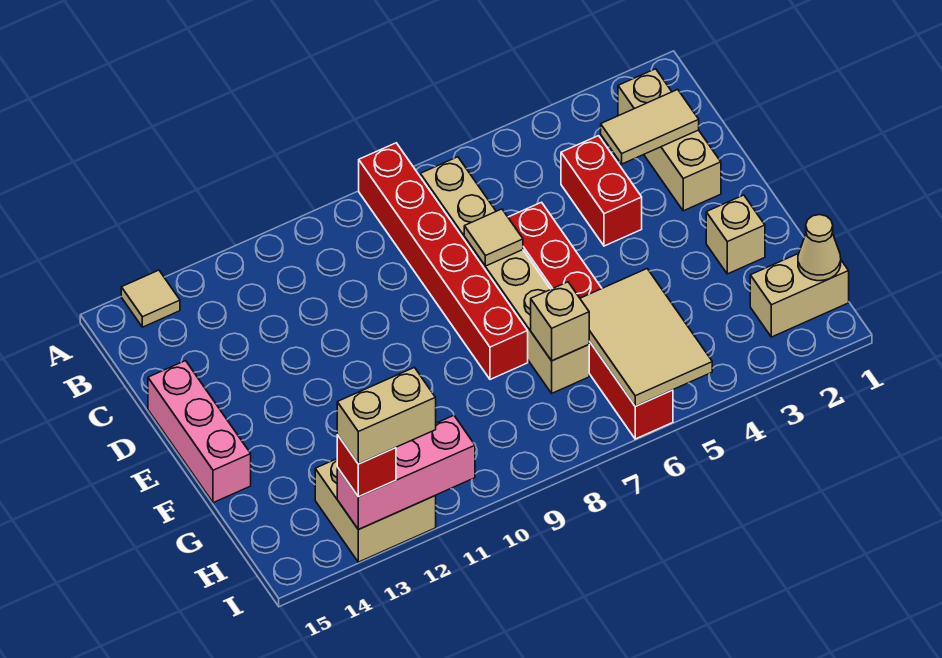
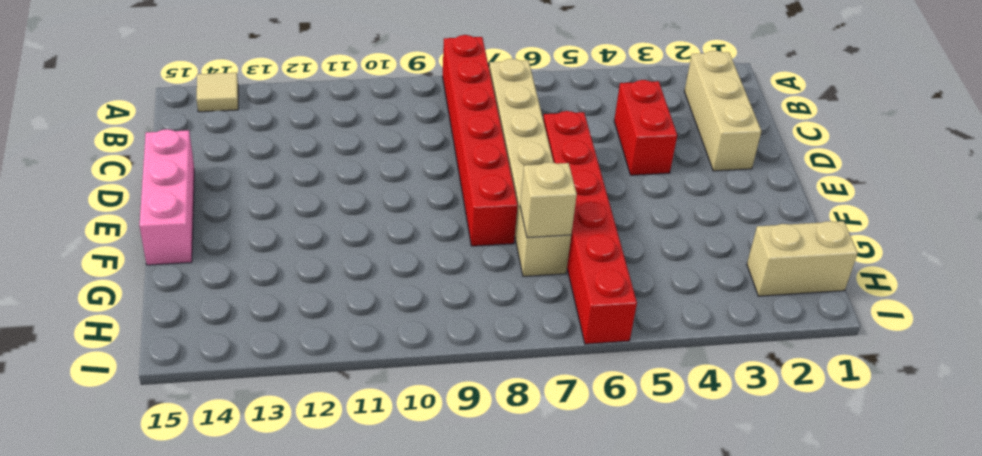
none -> tan brick F2 level 1
none -> tan brick H12:I13 level 1
none -> tan tile C2:C3 level 2

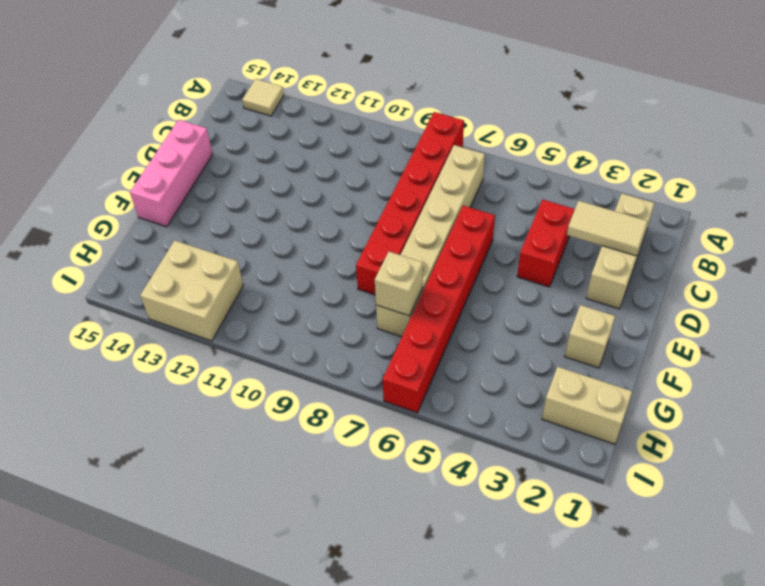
none -> tan tile D7 level 2
none -> tan tile G5:I6 level 2
none -> tan cone H1 level 2

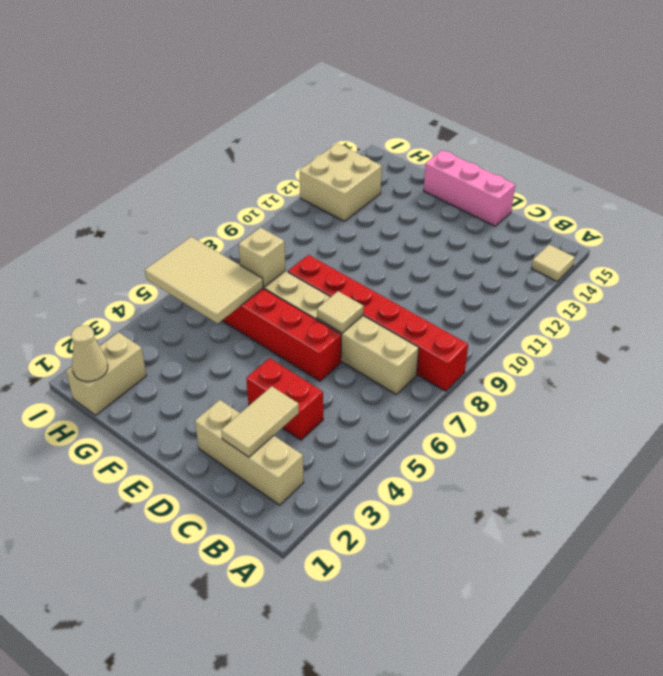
none -> tan brick F2 level 1
none -> pink brick I11:I13 level 2
none -> red brick I13 level 3

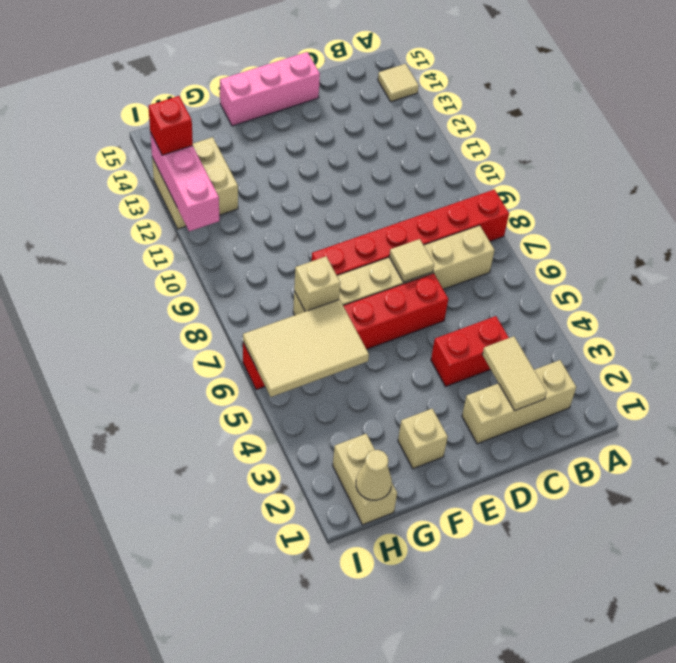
none -> tan brick I12:I13 level 4

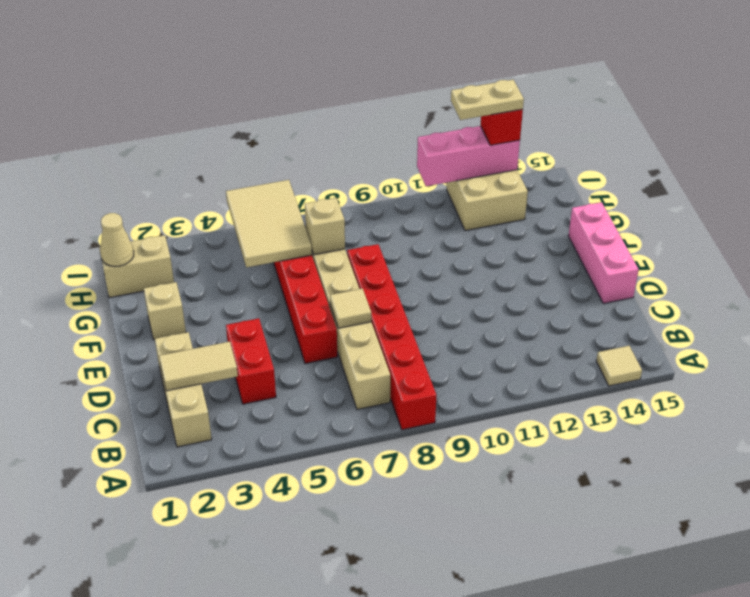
tan plate I12:I13 level 4 -> tan brick I12:I13 level 4

